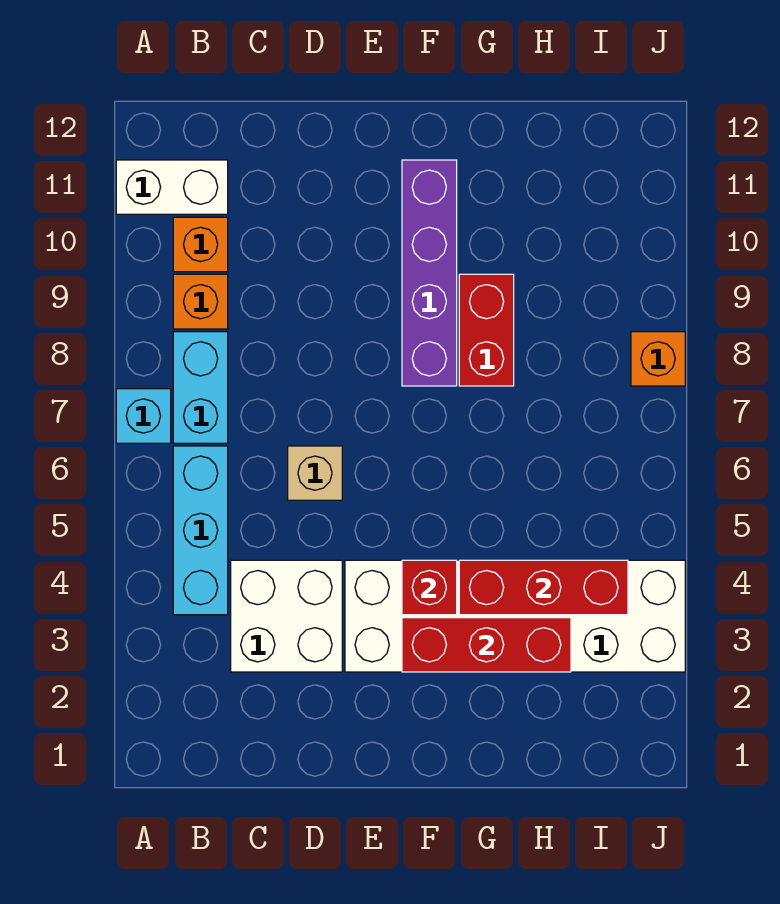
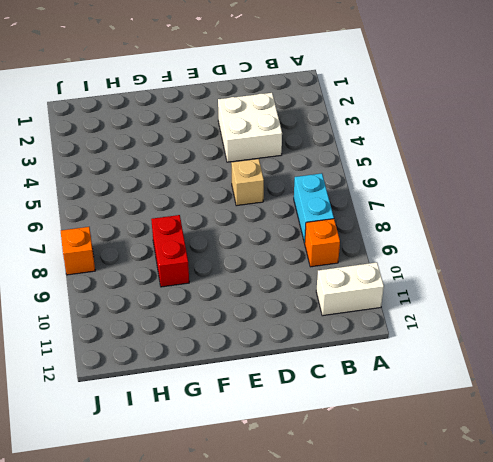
none -> cyan brick A7 level 1
none -> cyan brick B4:B6 level 1
none -> orange brick B10 level 1

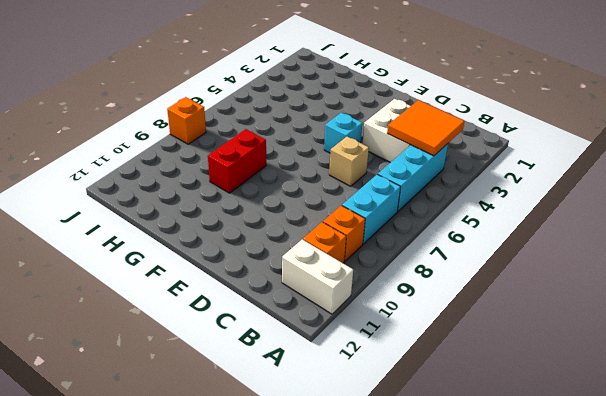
orange tile B3:C4 level 2 -> none
cyan brick E5 level 1 -> cyan brick A7 level 1
none -> white brick E3:J4 level 1
none -> purple brick F8:F11 level 1
none -> red brick F3:H3 level 2

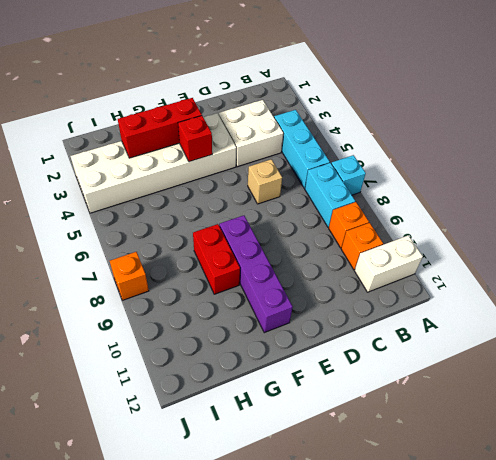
none -> red brick G4:I4 level 2

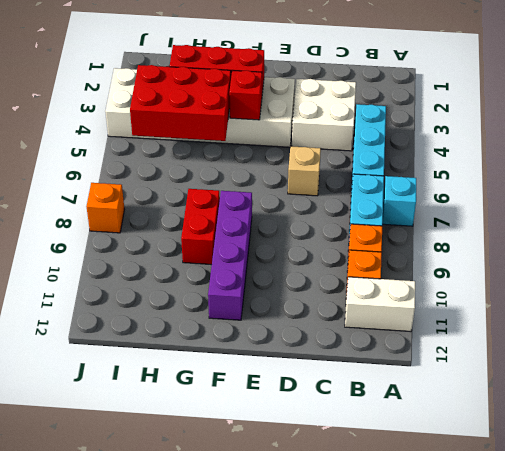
red brick G4:I5 level 2 -> red brick G4:I4 level 2

